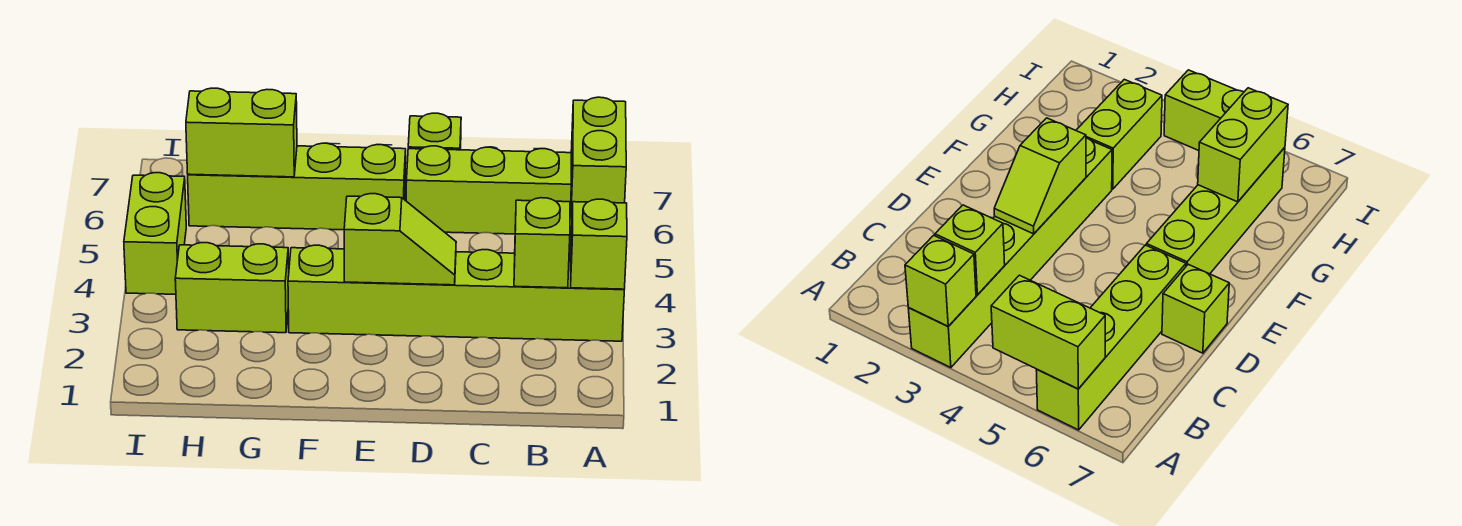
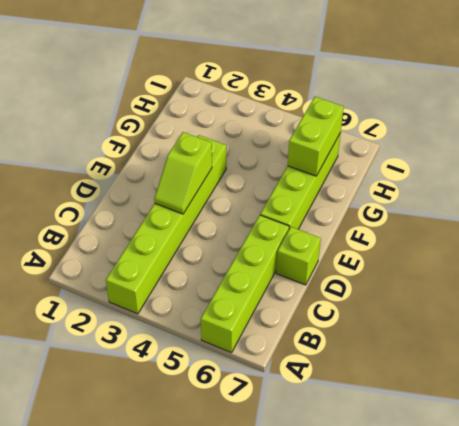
none -> lime brick G3:H3 level 1
none -> lime brick I4:I5 level 1

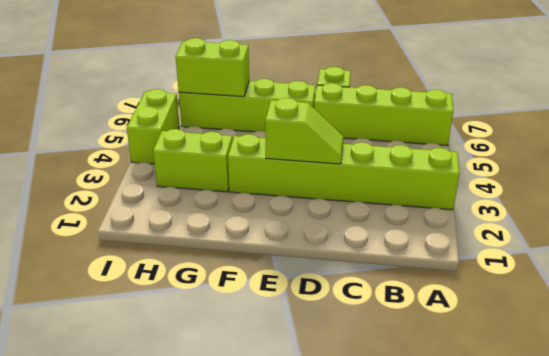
none -> lime brick A3 level 2
none -> lime brick A5:A6 level 2

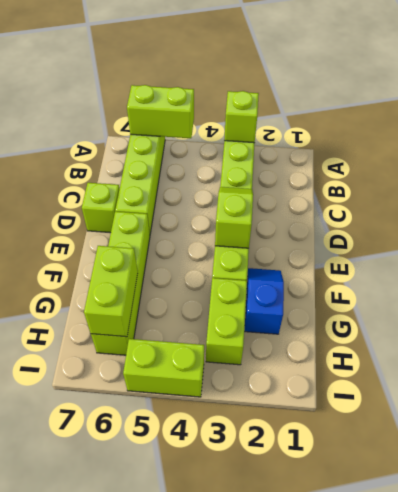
blue slope F2:G2 level 1 top G -> none
none -> lime brick B3 level 2

